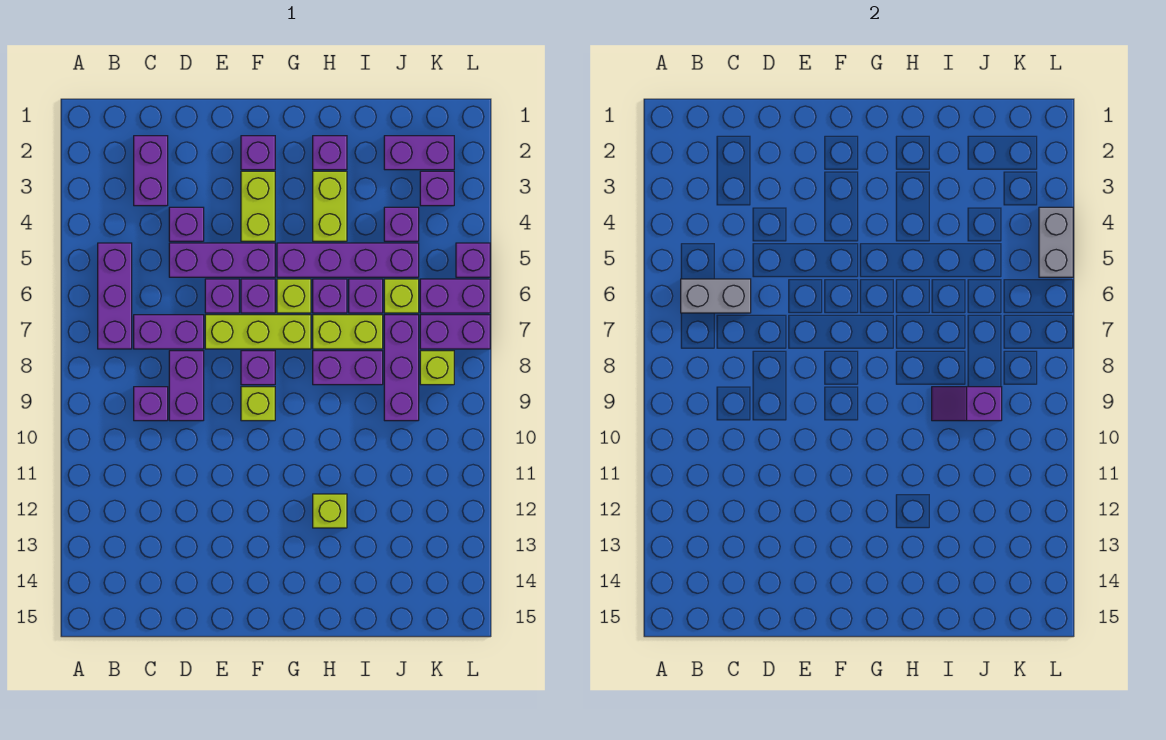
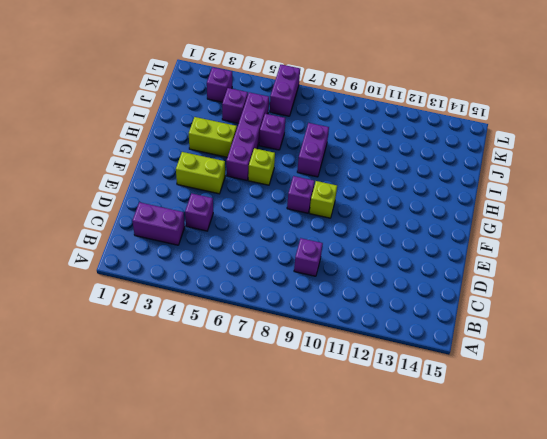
none -> purple brick B5:B7 level 1
none -> purple brick C7:D7 level 1
none -> purple brick D5:F5 level 1
none -> purple brick D8:D9 level 1

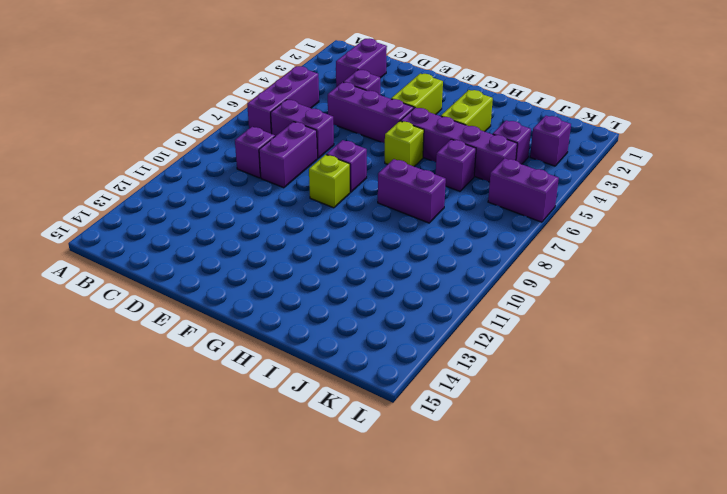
none -> purple brick E6 level 1
none -> lime brick E7:G7 level 1
none -> purple brick F2 level 1
none -> purple brick F6 level 1

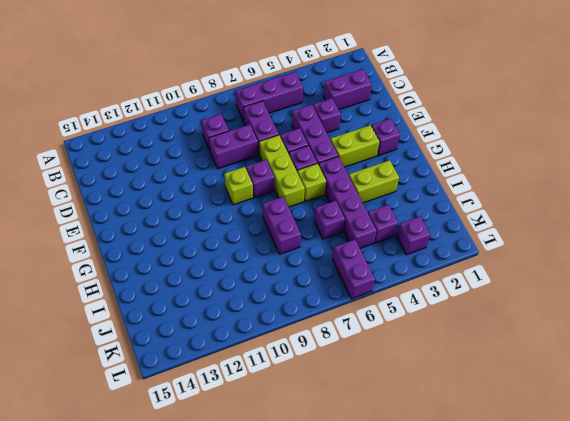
none -> purple brick H2 level 1
none -> purple brick H6 level 1
none -> lime brick H7:I7 level 1
none -> lime brick H12 level 1

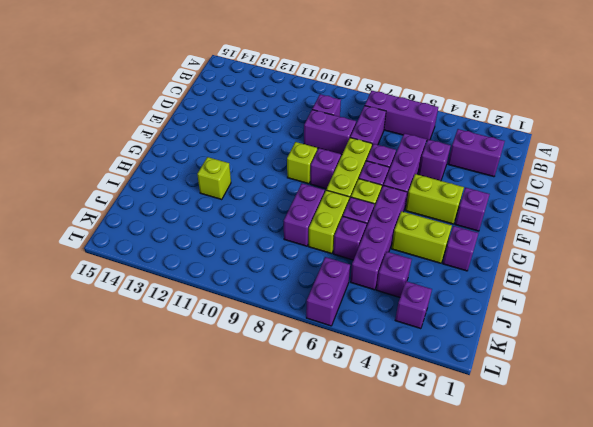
none -> purple brick J2:K2 level 1
none -> lime brick J6 level 1
none -> purple brick J7:J9 level 1
none -> purple brick K7:L7 level 1

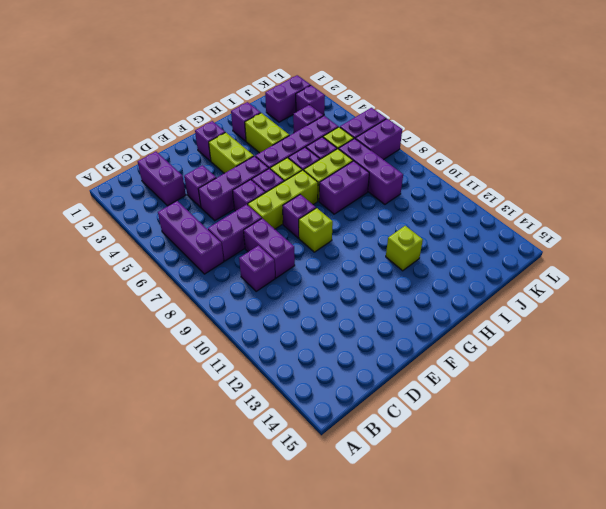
none -> lime brick K8 level 1
none -> purple brick L5 level 1
none -> grey brick B6:C6 level 2
none -> purple slope I9:J9 level 2 top J

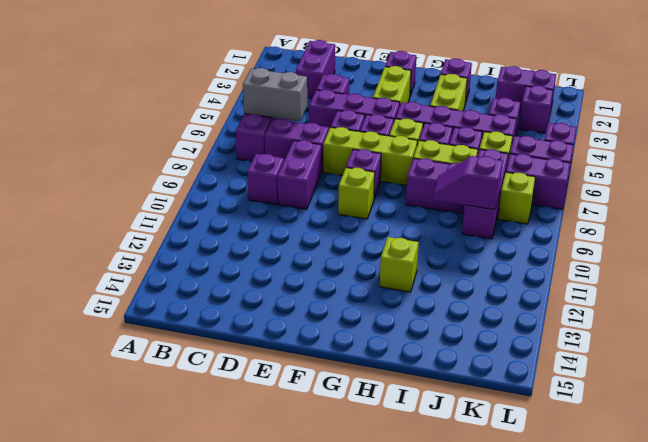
none -> grey brick L4:L5 level 2

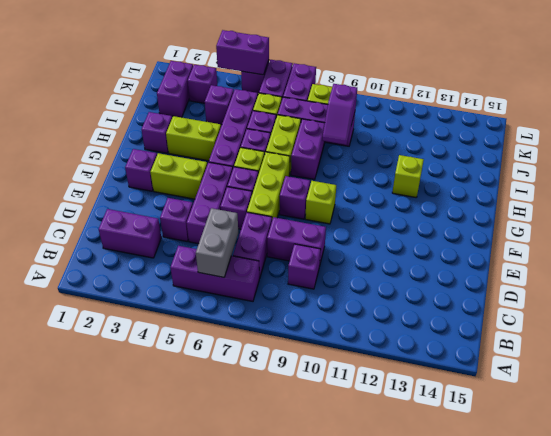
purple brick L4:L5 level 2 -> grey brick L4:L5 level 2

